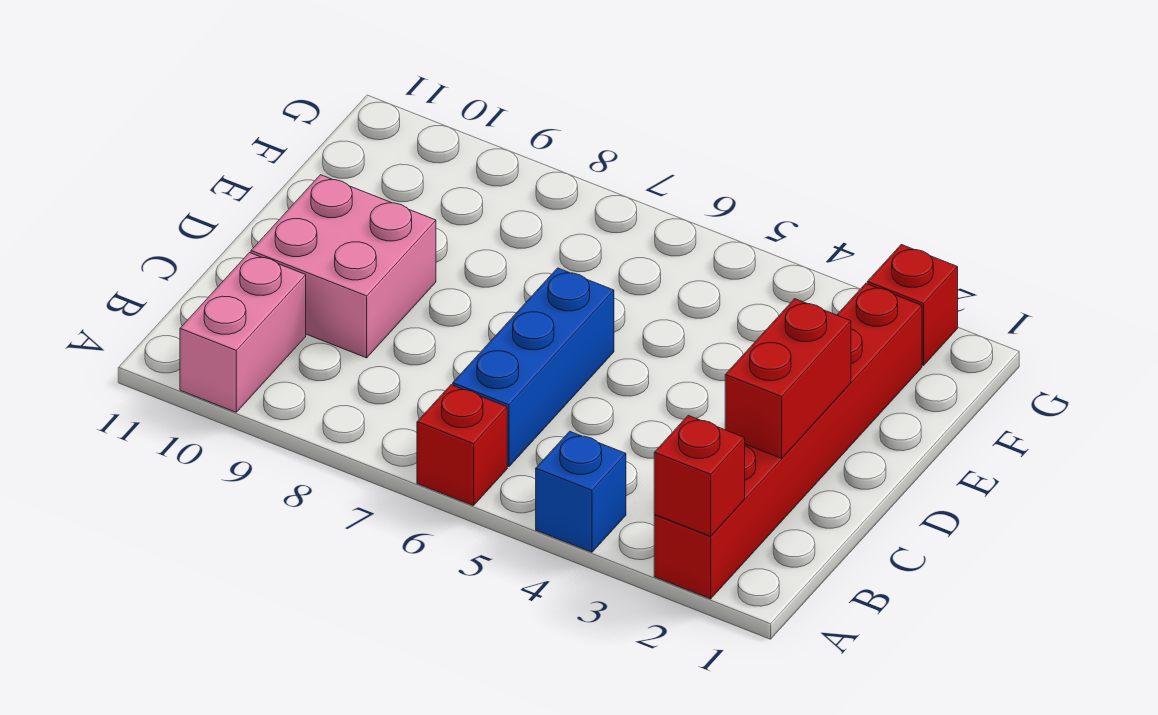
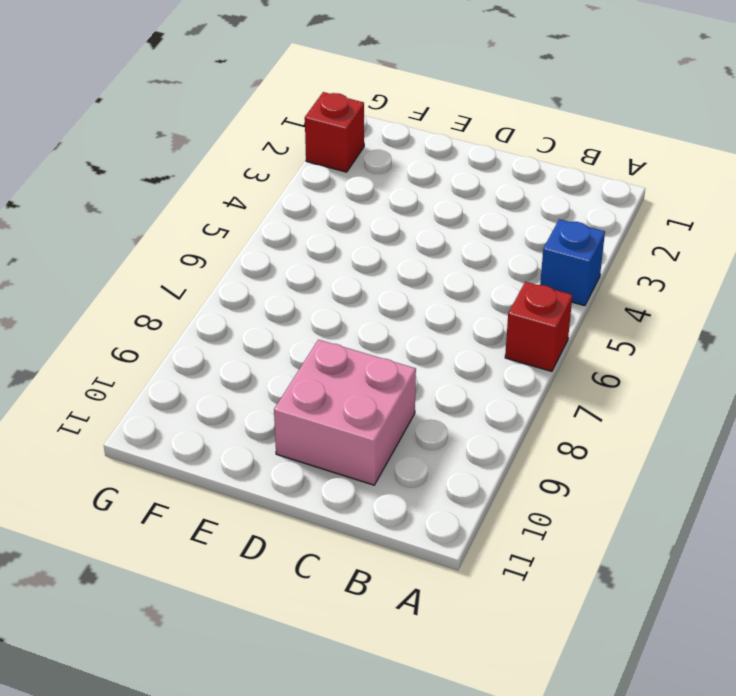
none -> red brick A2:F2 level 1
none -> pink brick A10:B10 level 1

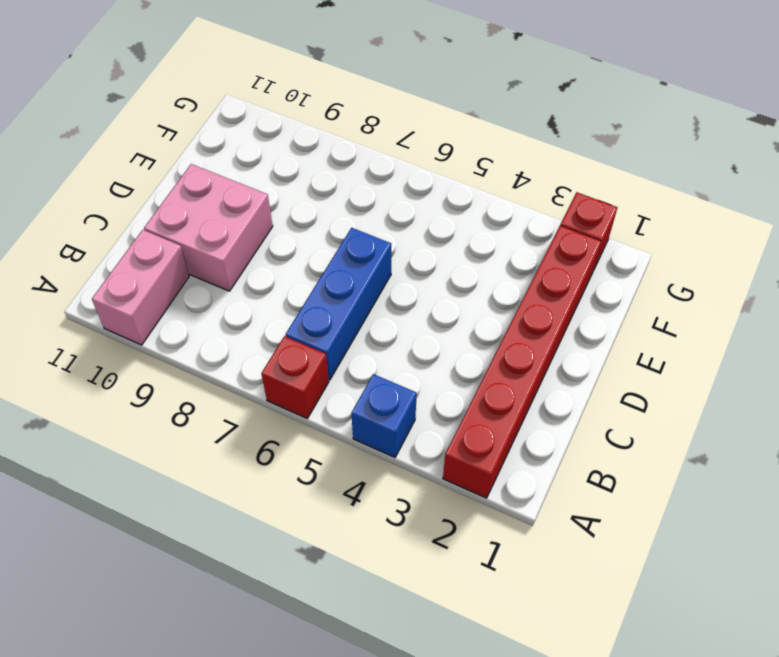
none -> red brick A2 level 2
none -> red brick C2:D2 level 2

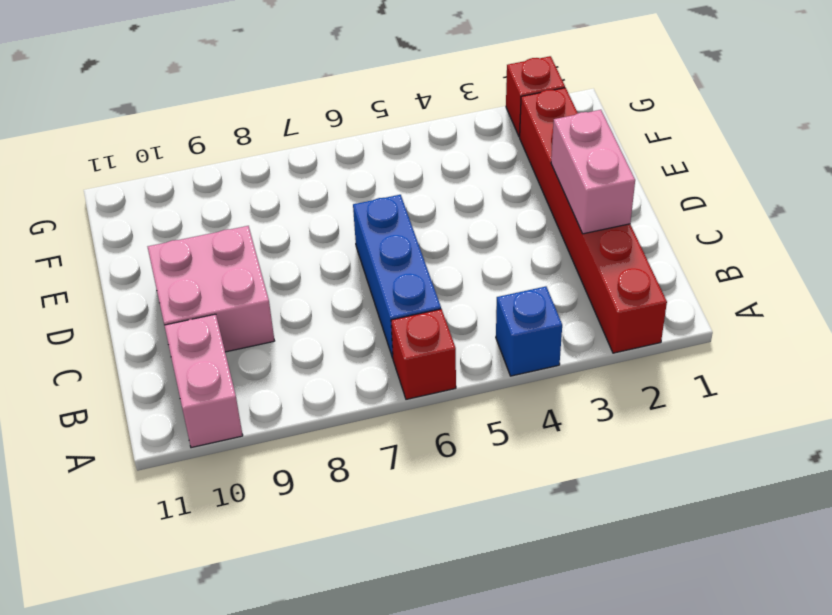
pink brick C2:D2 level 2 -> red brick C2:D2 level 2
none -> red brick A2 level 2

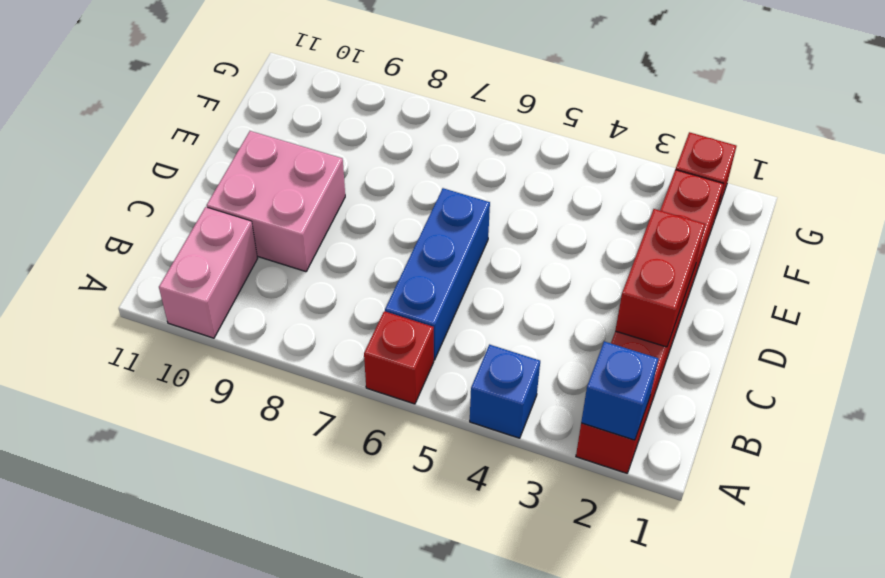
blue brick A2 level 2 -> red brick A2 level 2

